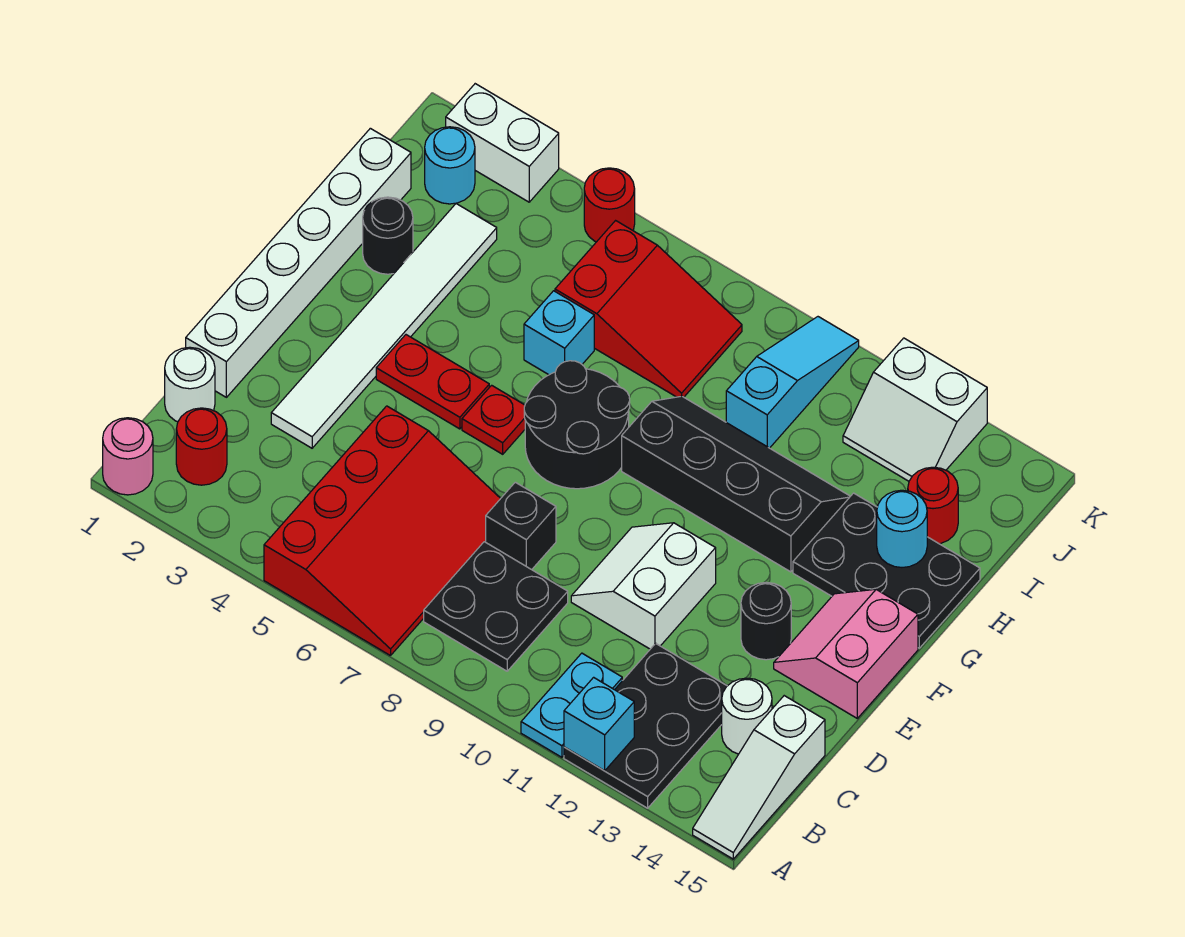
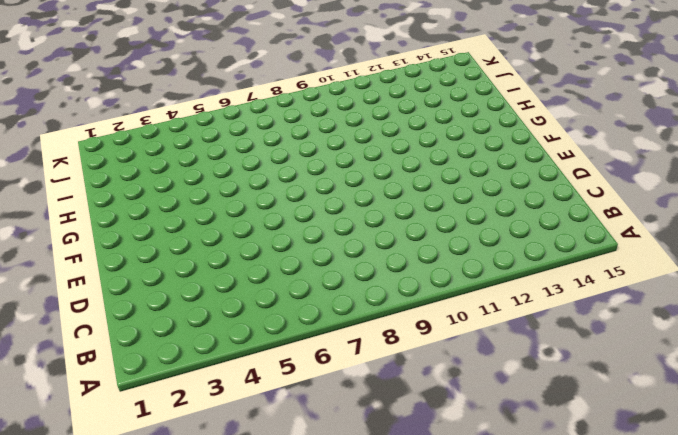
none -> pink round brick A1 level 1
none -> red slope A5:D7 level 1 top 5
none -> cyan plate A11:B11 level 1
none -> black plate A12:C13 level 1

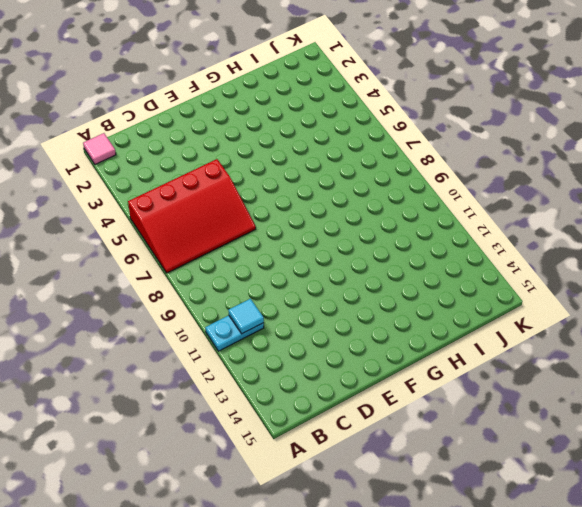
pink tile A1 level 1 -> pink round brick A1 level 1
cyan tile B11 level 2 -> none
none -> black plate A12:C13 level 1
none -> white slope A15:C15 level 1 top C
none -> red round brick B2 level 1
none -> black plate B8:C9 level 1

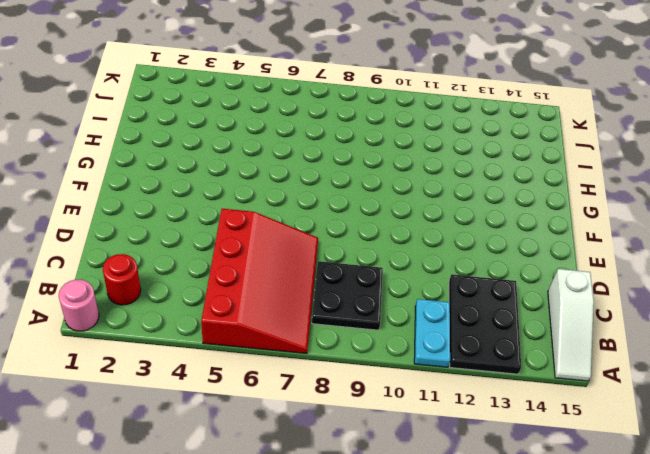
none -> white round brick C1 level 1
none -> white round brick C14 level 1
none -> white brick D1:I1 level 1
none -> white tile D3:I3 level 1

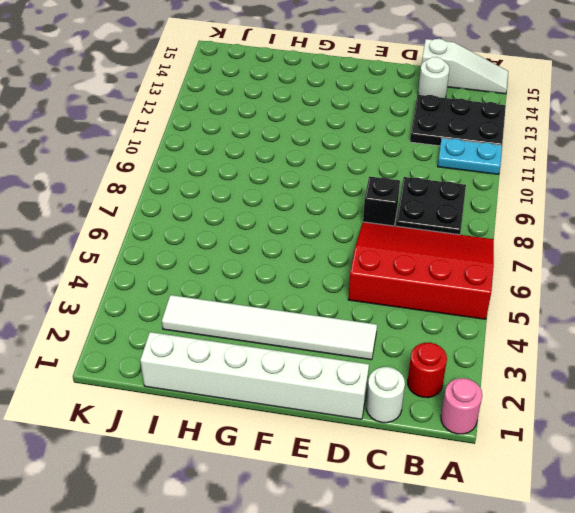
none -> white slope D10:E11 level 1 top 11
none -> black round brick E13 level 1
none -> pink slope E14:F15 level 1 top 15
none -> red plate F4:F5 level 1

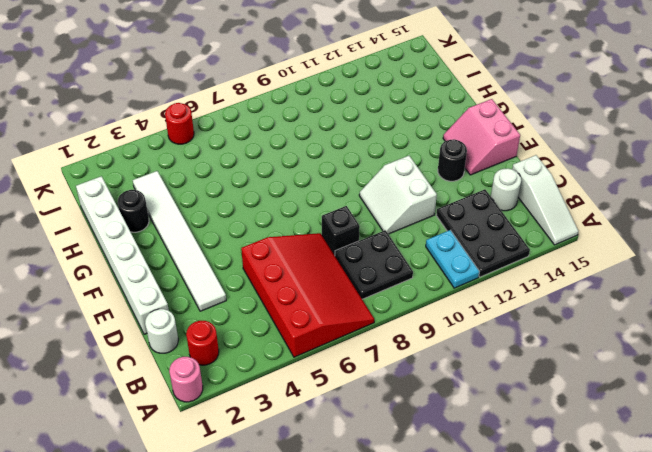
none -> red plate F4:F5 level 1
none -> red plate F6 level 1
none -> black round brick F7:G8 level 1
none -> black slope G9:H12 level 1 top G

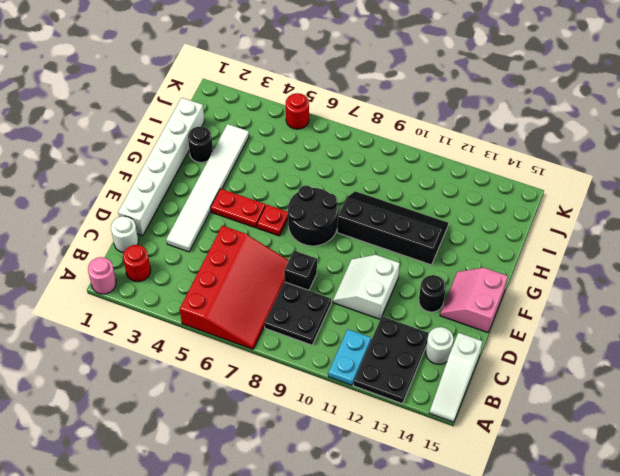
none -> black plate G13:H15 level 1
none -> cyan brick H6 level 1
none -> red slope I6:J8 level 1 top 6
none -> cyan slope I10:K10 level 1 top I

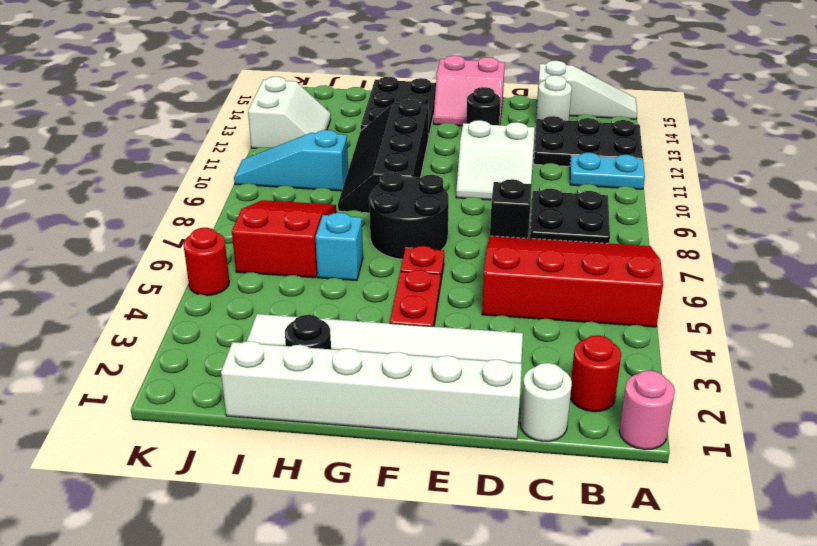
none -> red round brick I14 level 1
none -> cyan round brick J2 level 1
none -> white brick K2:K3 level 1
none -> cyan brick A12 level 2

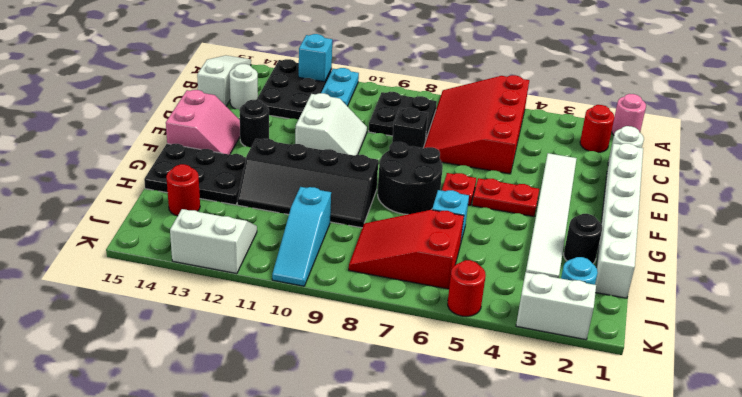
none -> cyan round brick H14 level 2

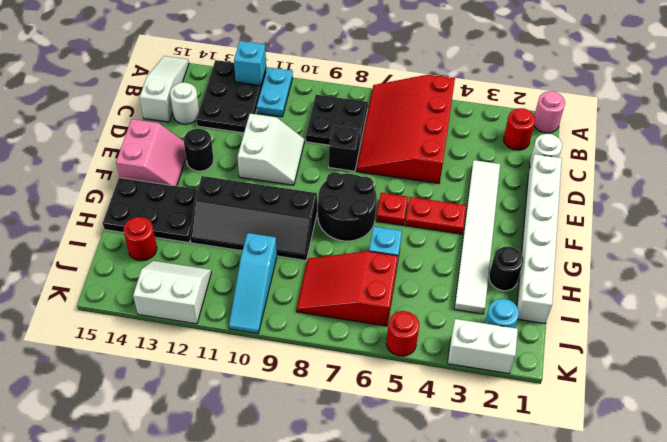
none -> cyan round brick H14 level 2

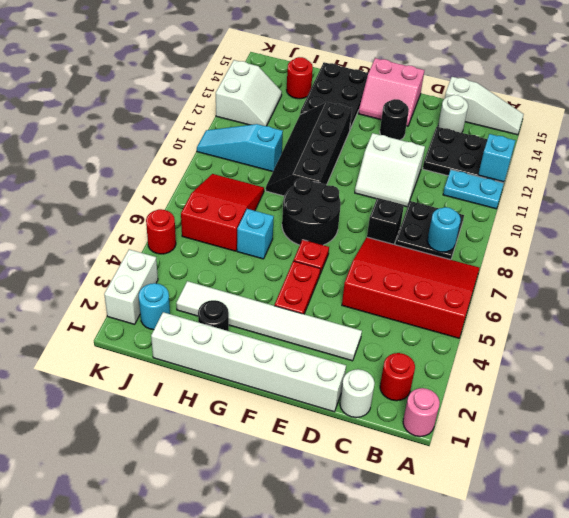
cyan round brick B8 level 2 -> cyan round brick H14 level 2

